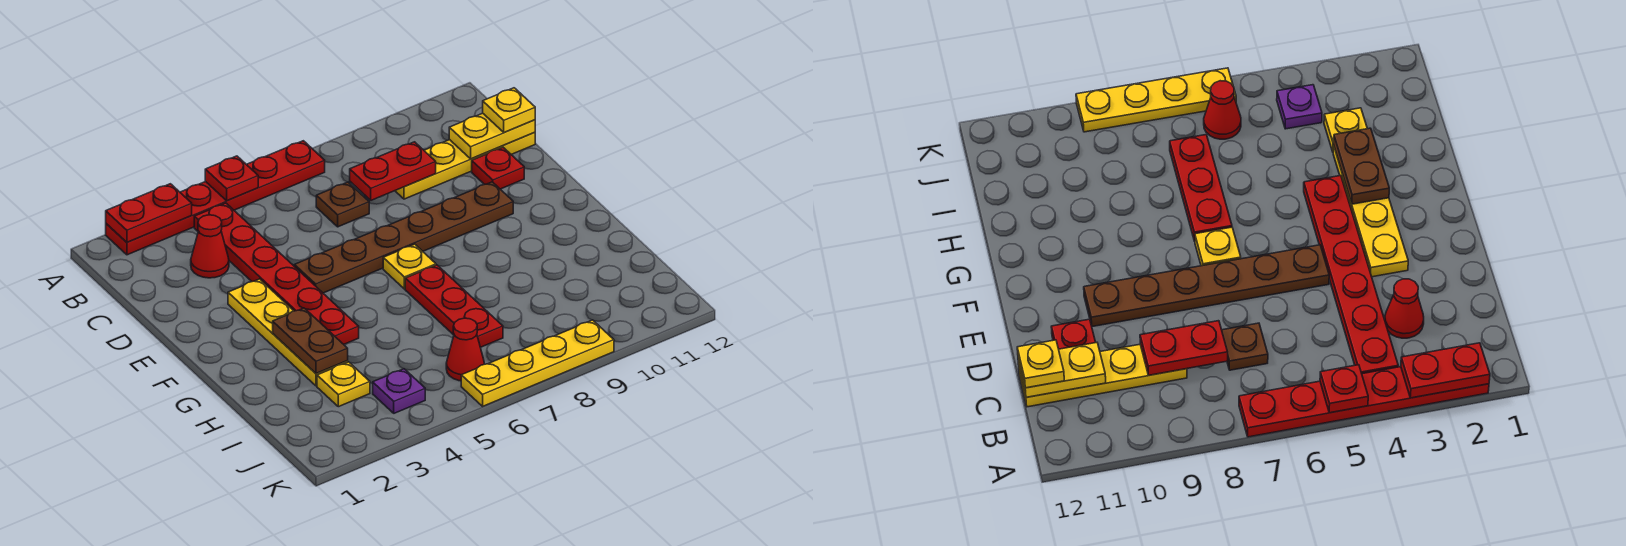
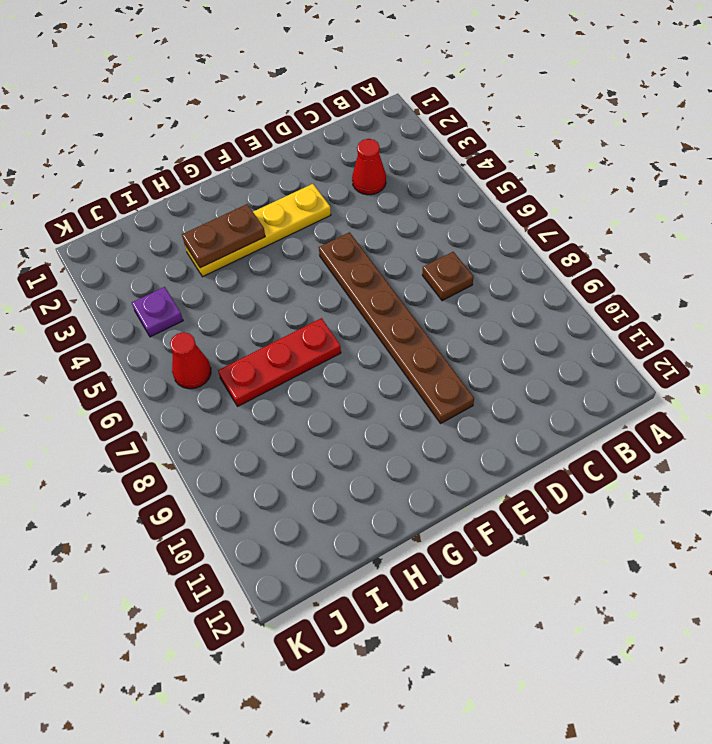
none -> red plate A2:A7 level 1
none -> red plate B4:G4 level 1
none -> yellow plate C9:C12 level 1

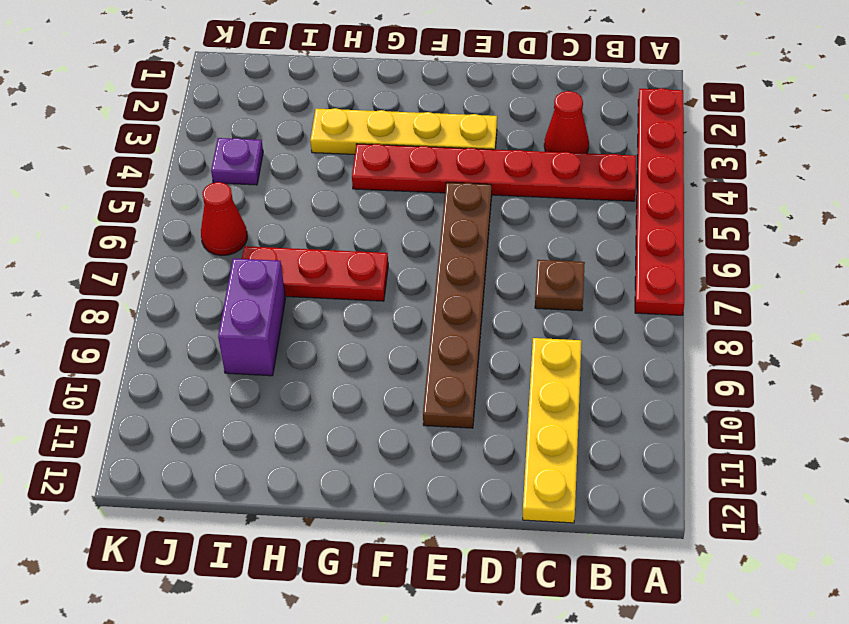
purple brick I8:I9 level 1 -> none
none -> red plate D11 level 1
none -> yellow plate F7 level 1
none -> yellow plate I3 level 1

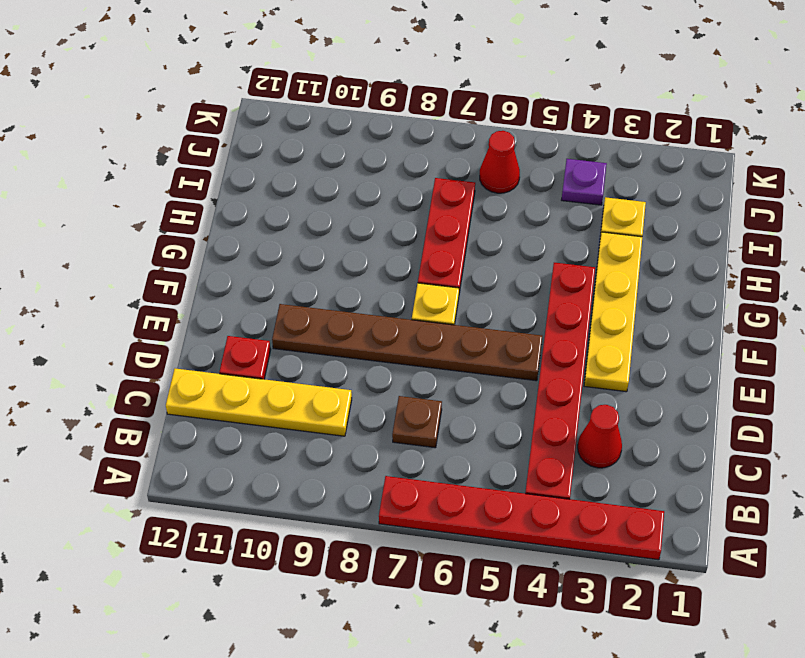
none -> yellow plate K6:K9 level 1
none -> red plate A2:A3 level 2
none -> red plate A5 level 2

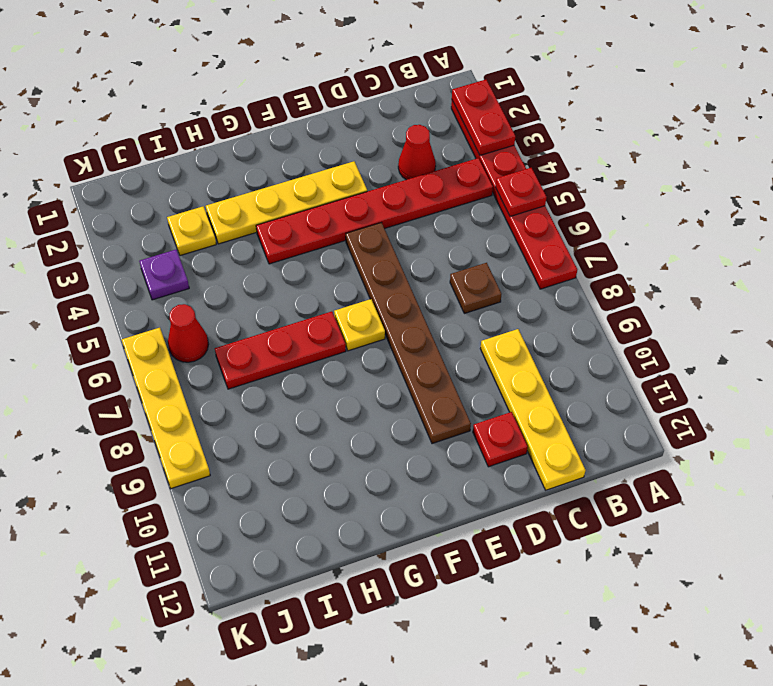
none -> red plate C8:C9 level 2
none -> yellow plate C11:C12 level 2
none -> brown plate G3:H3 level 2

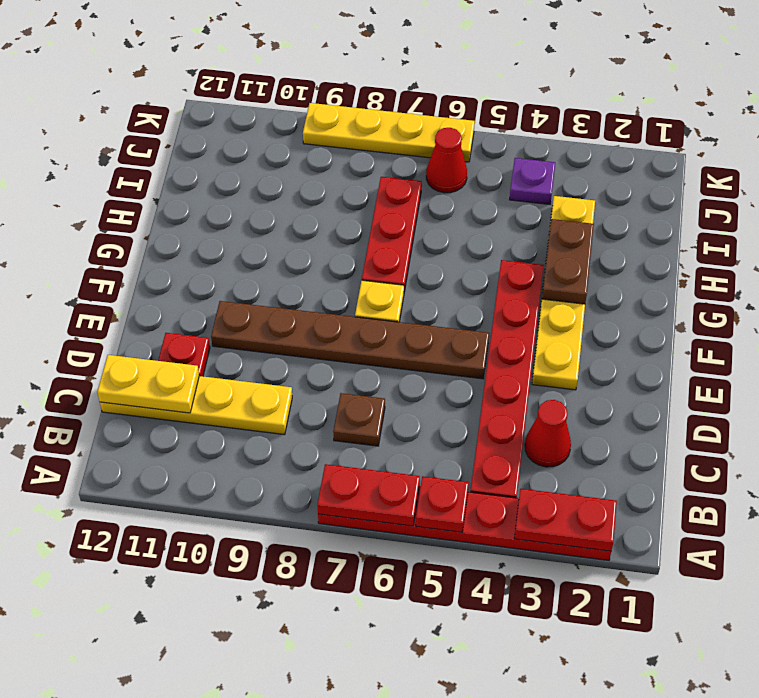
red plate A6:A7 level 2 -> red plate C8:C9 level 2
none -> yellow plate C12 level 3

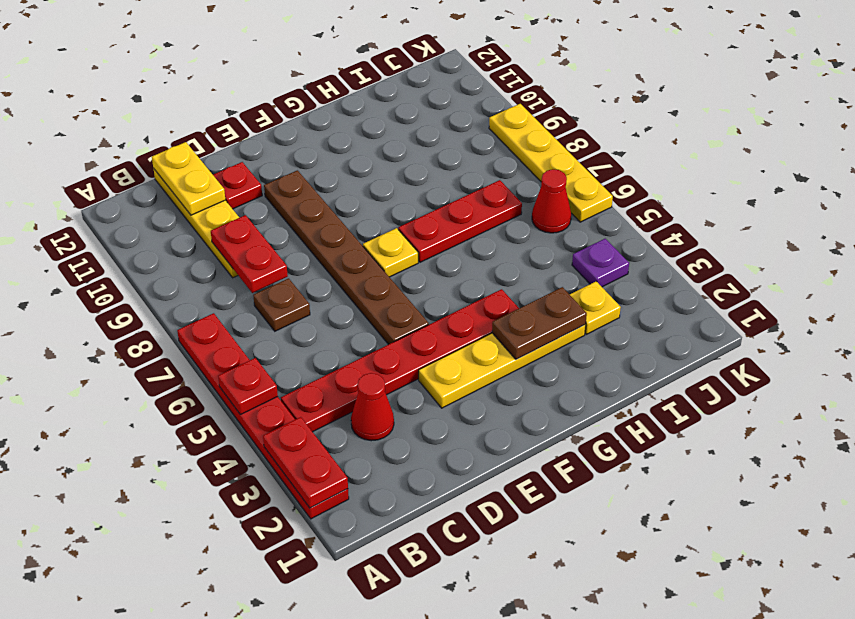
none -> yellow plate C12 level 3

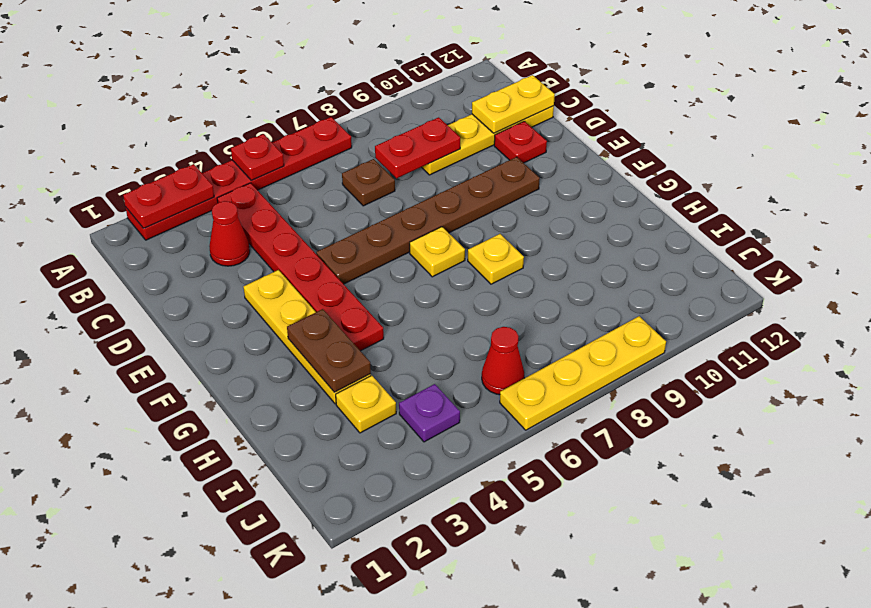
yellow plate G8 level 1 -> yellow plate C12 level 3
none -> red plate G7:I7 level 1

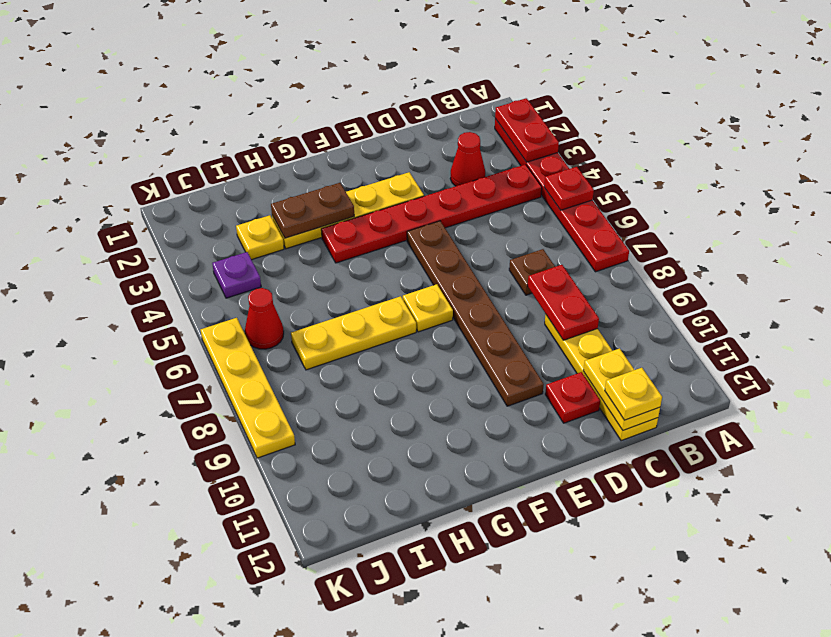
yellow plate G7:I7 level 1 -> red plate G7:I7 level 1

